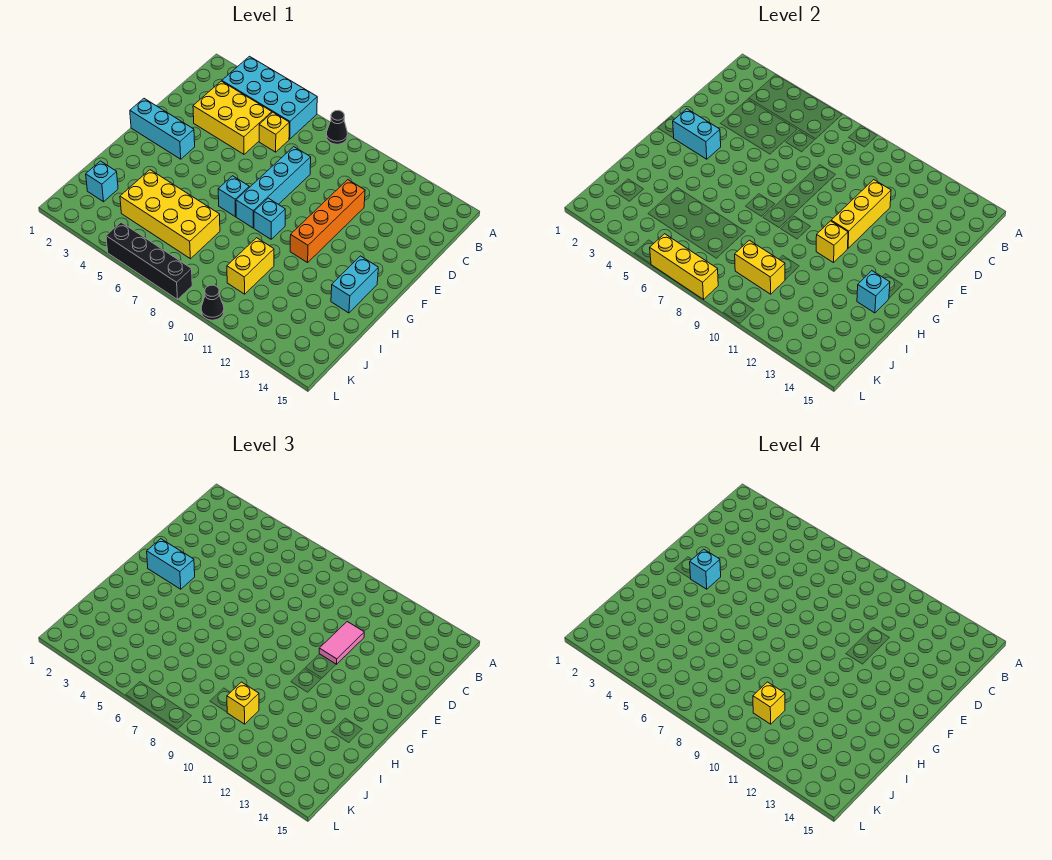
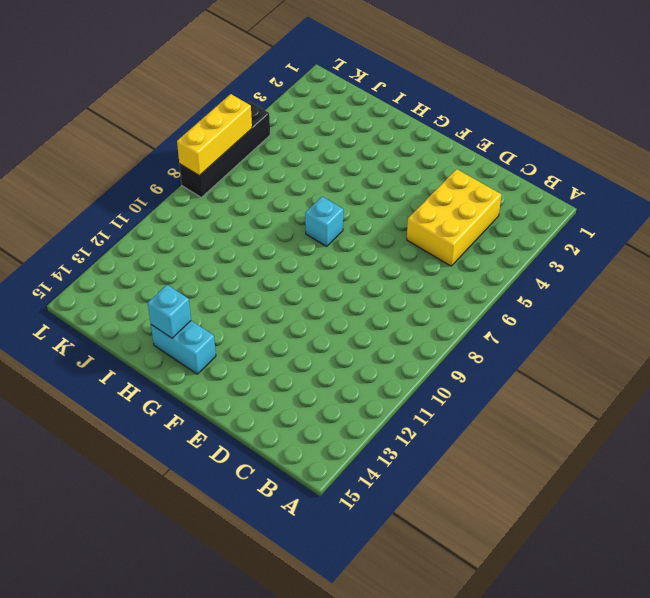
none -> cyan brick A3:B6 level 1
none -> black cone A8 level 1
none -> yellow brick C6 level 1

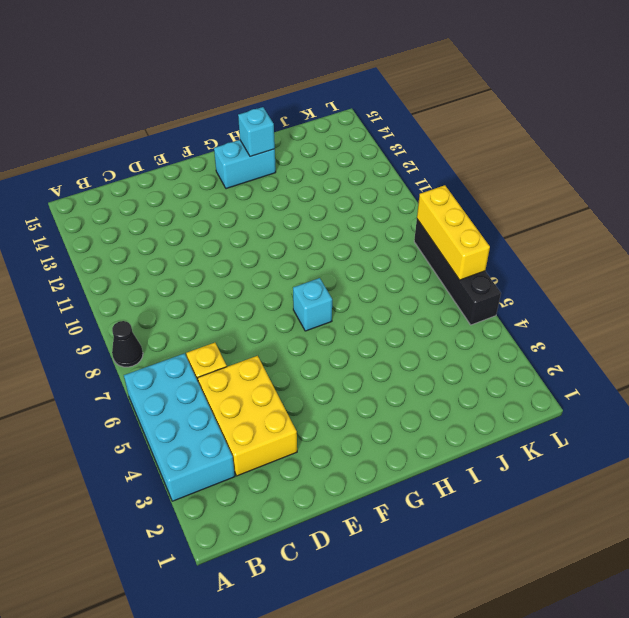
none -> cyan brick D8:G8 level 1
none -> orange brick D11:G11 level 1
none -> cyan brick F1:F3 level 1

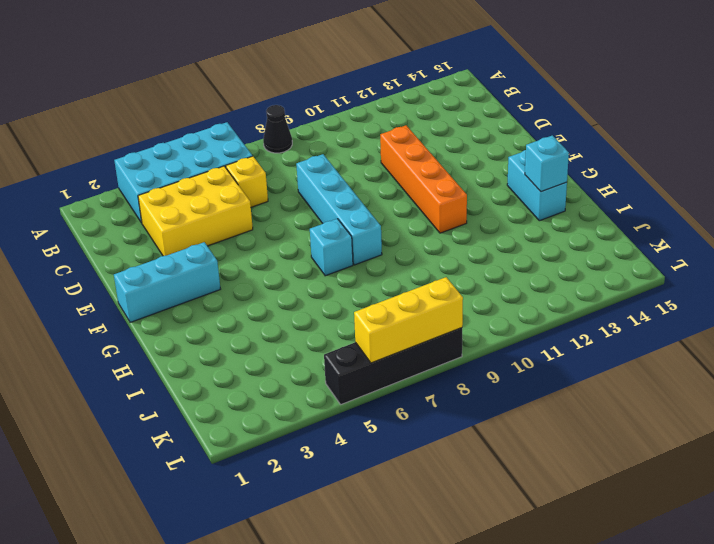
none -> cyan brick G9 level 1
none -> yellow brick I4:J7 level 1
none -> yellow brick I10:J10 level 1

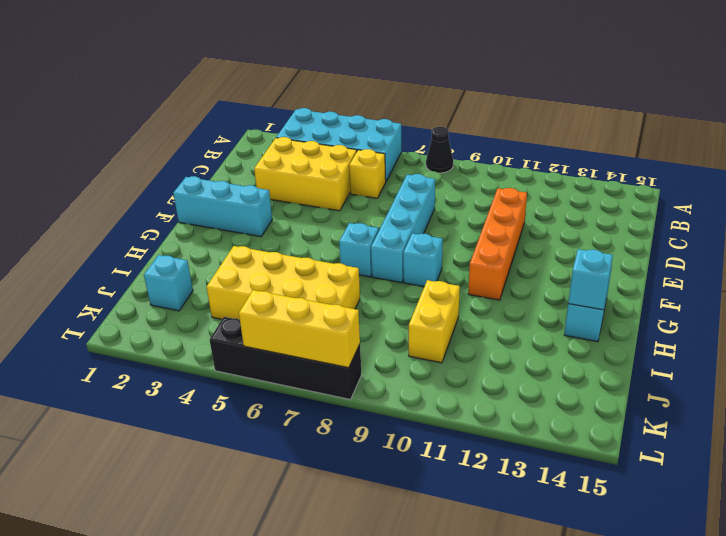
none -> black cone L10 level 1
none -> yellow brick D11:F11 level 2
none -> cyan brick F2:F3 level 2

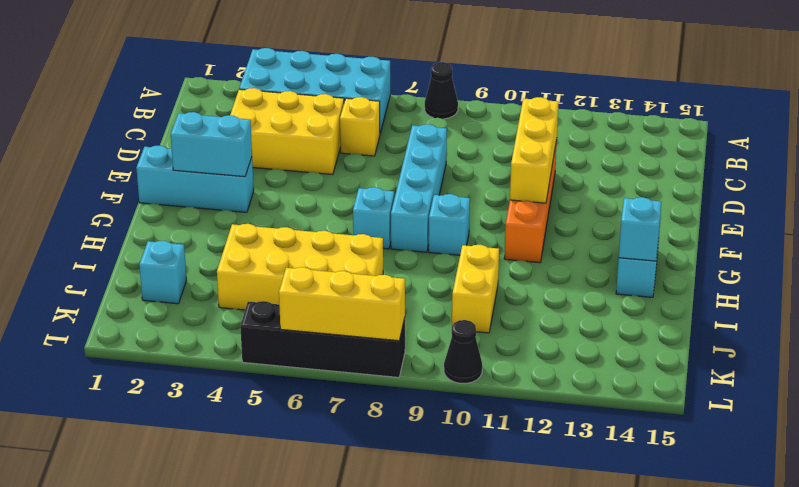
none -> yellow brick G11 level 2
none -> yellow brick J9:J10 level 2
none -> pink tile D11:E11 level 3

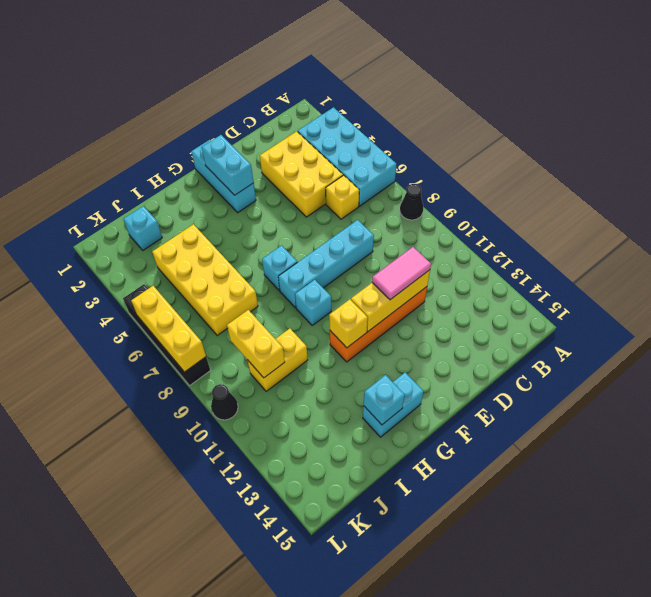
none -> cyan brick F2:F3 level 3
none -> yellow brick J10 level 3
none -> cyan brick F3 level 4

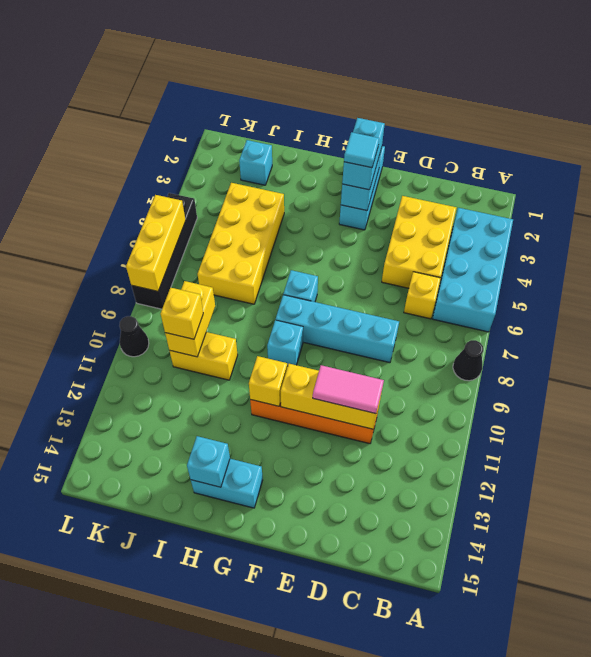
cyan tile F3 level 4 -> cyan brick F3 level 4
none -> yellow brick J10 level 4

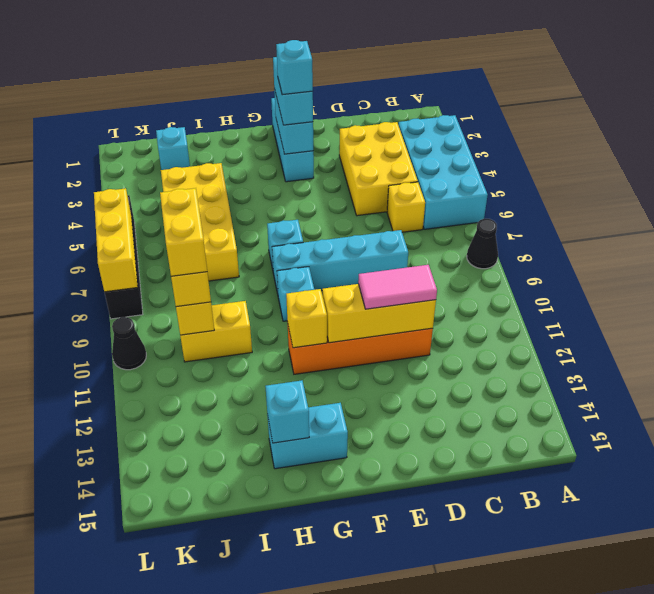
yellow brick J9:J10 level 4 -> yellow brick J10 level 4

